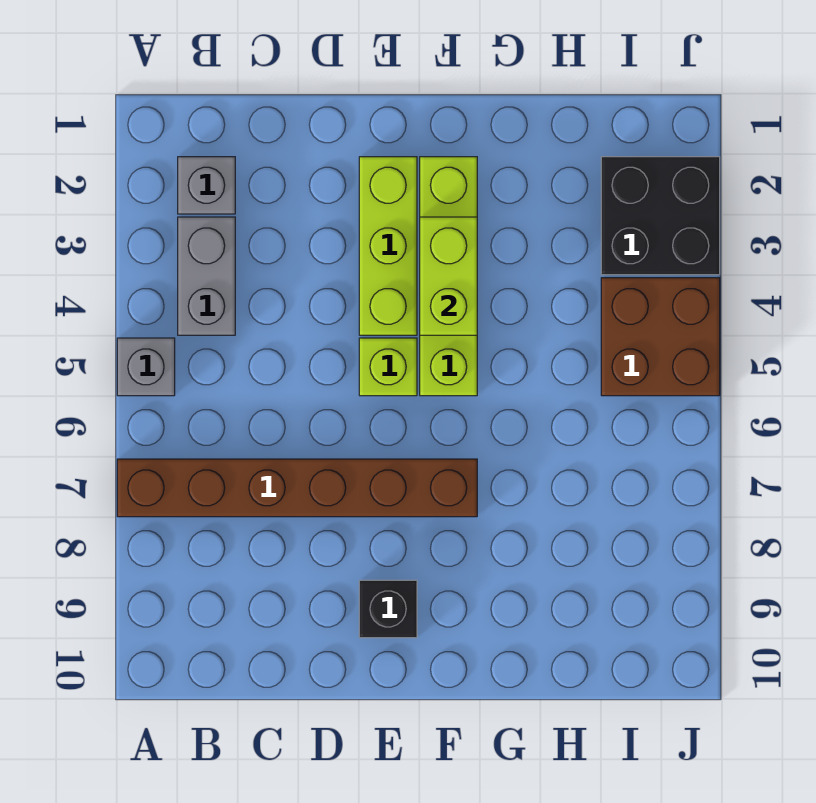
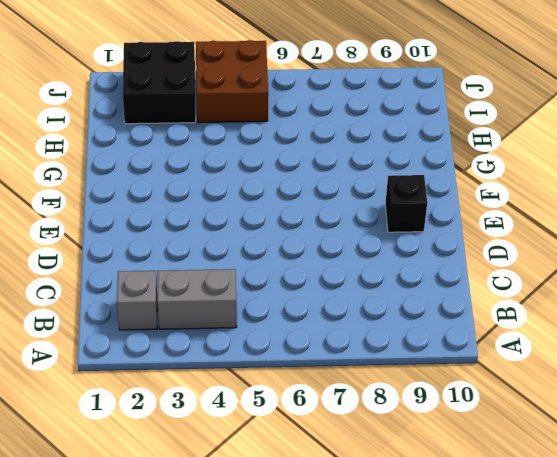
none -> grey brick A5 level 1
none -> brown brick A7:F7 level 1

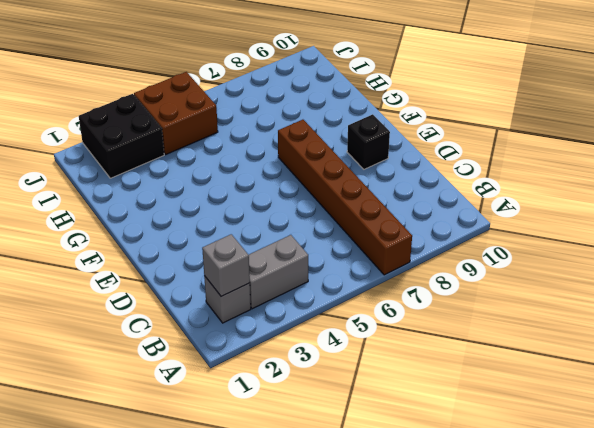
grey brick B2 level 2 -> grey brick A5 level 1
none -> lime brick E2:E4 level 1
none -> lime brick E5 level 1

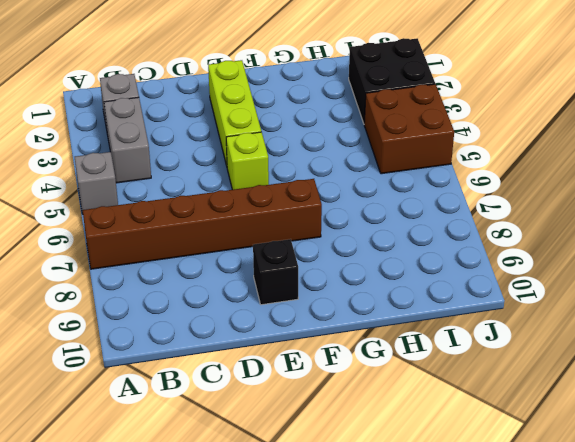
none -> lime brick F2:F5 level 1
none -> lime brick F3:F4 level 2

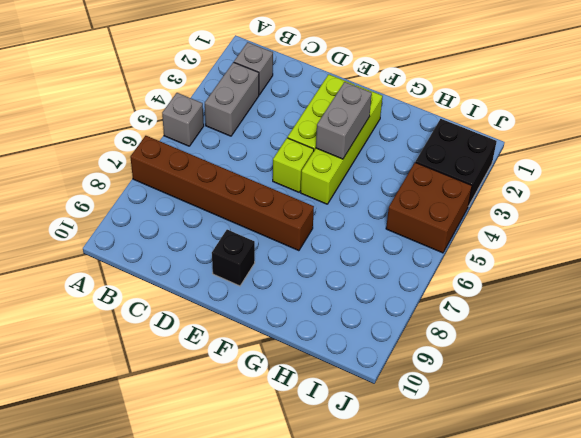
grey brick F3:F4 level 2 -> lime brick F3:F4 level 2

